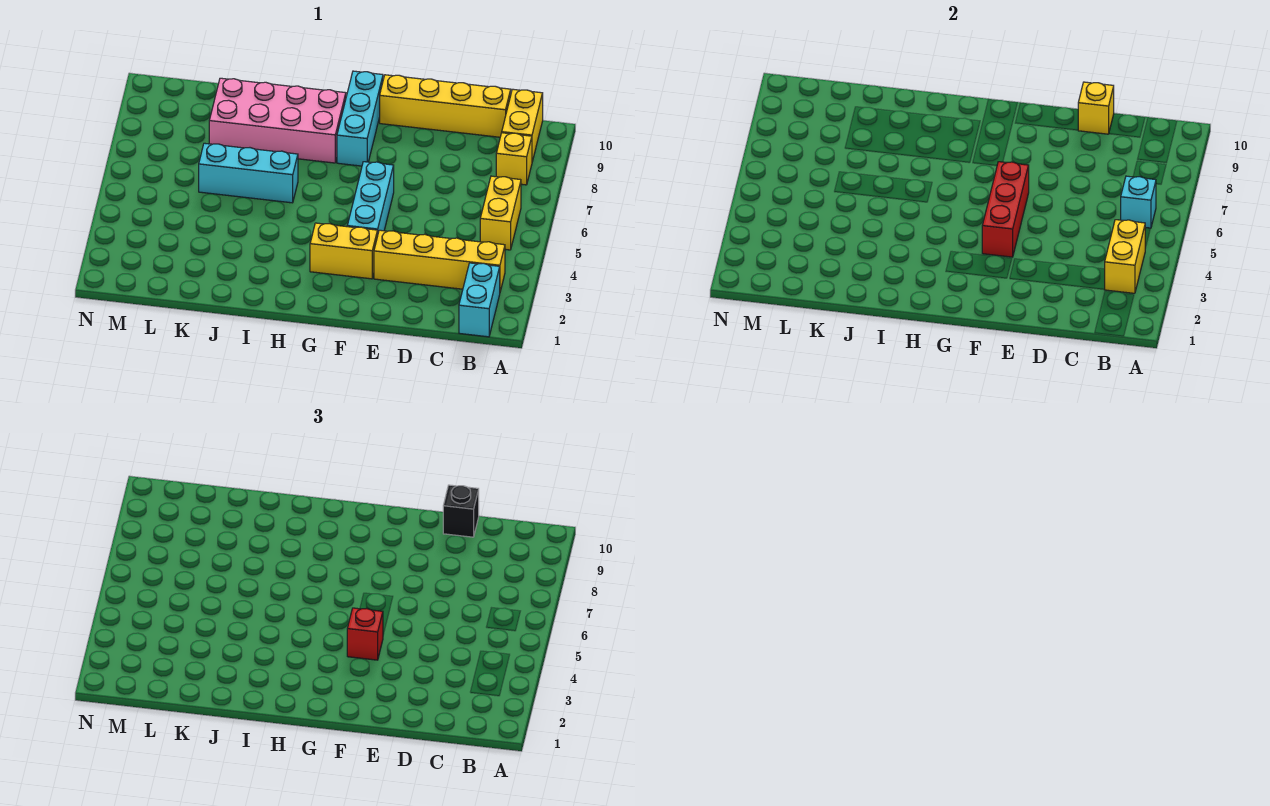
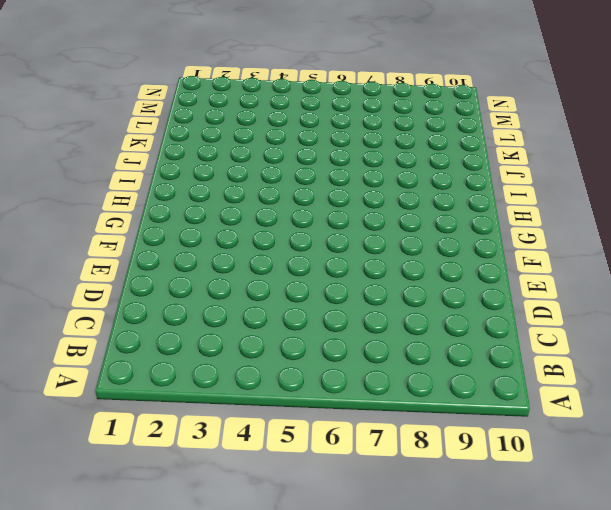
none -> cyan brick B1:B2 level 1
none -> yellow brick B3:E3 level 1
none -> yellow brick B5:B6 level 1

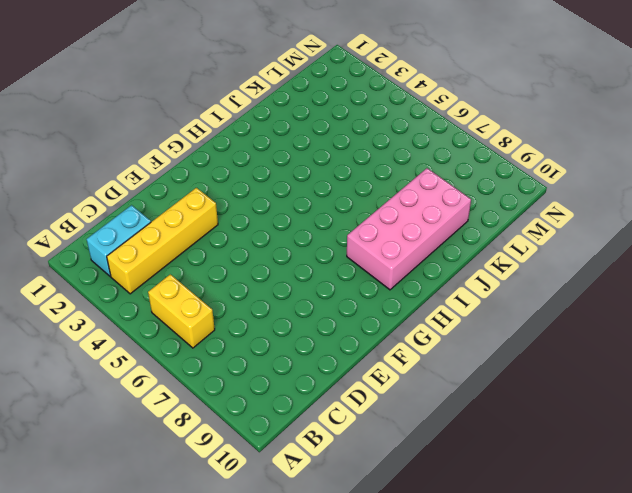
cyan brick B2:C2 level 1 -> cyan brick B1:B2 level 1
none -> yellow brick B8 level 1
none -> yellow brick B9:B10 level 1
none -> yellow brick C10:F10 level 1

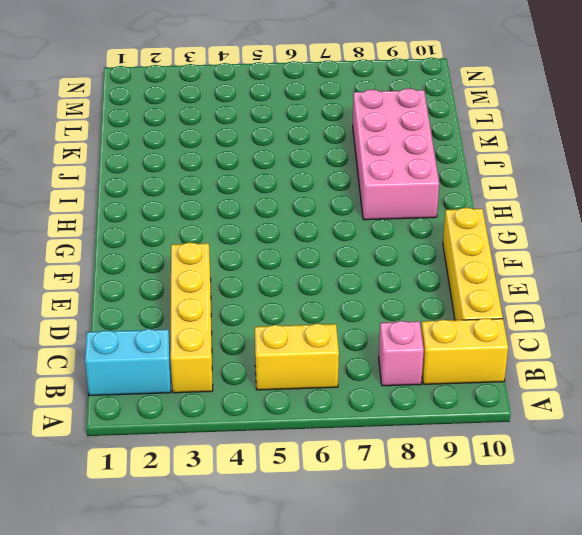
pink brick B8 level 1 -> yellow brick B8 level 1
none -> yellow brick F3:G3 level 1
none -> cyan brick F4:F6 level 1
none -> cyan brick G8:G10 level 1

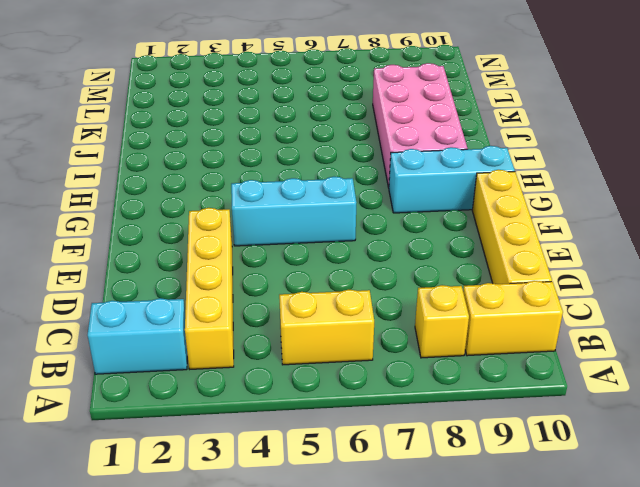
none -> yellow brick F3:G3 level 1
none -> cyan brick I6:K6 level 1
none -> yellow brick B3:B4 level 2

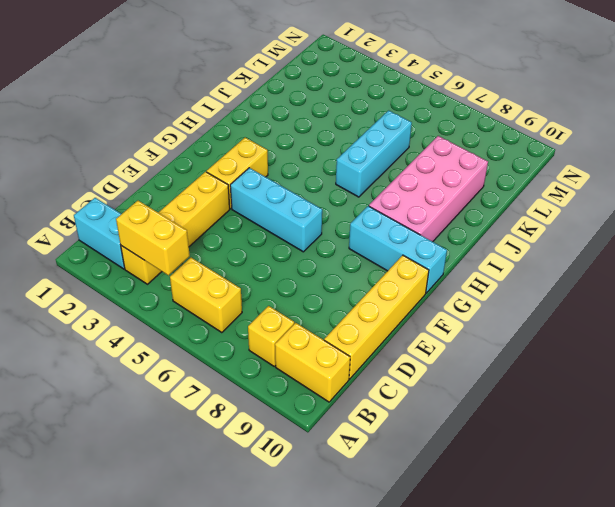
none -> cyan brick B6 level 2
none -> yellow brick D10 level 2
none -> red brick F4:F6 level 2

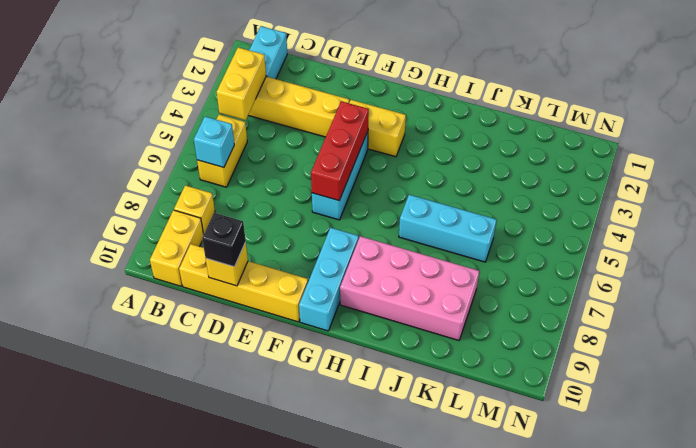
none -> red brick F4 level 3

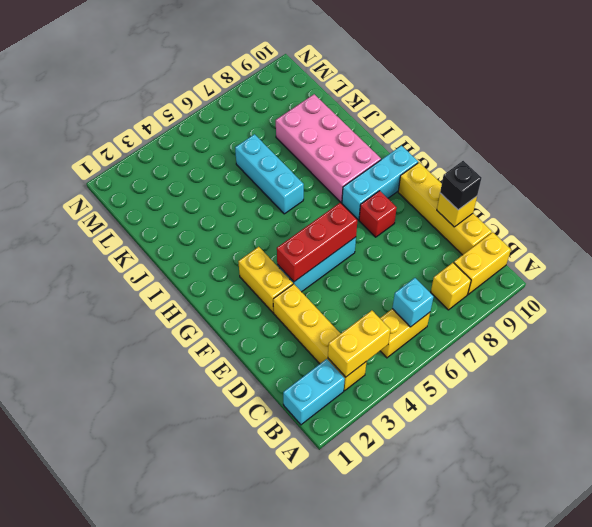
red brick F8 level 1 -> red brick F4 level 3

